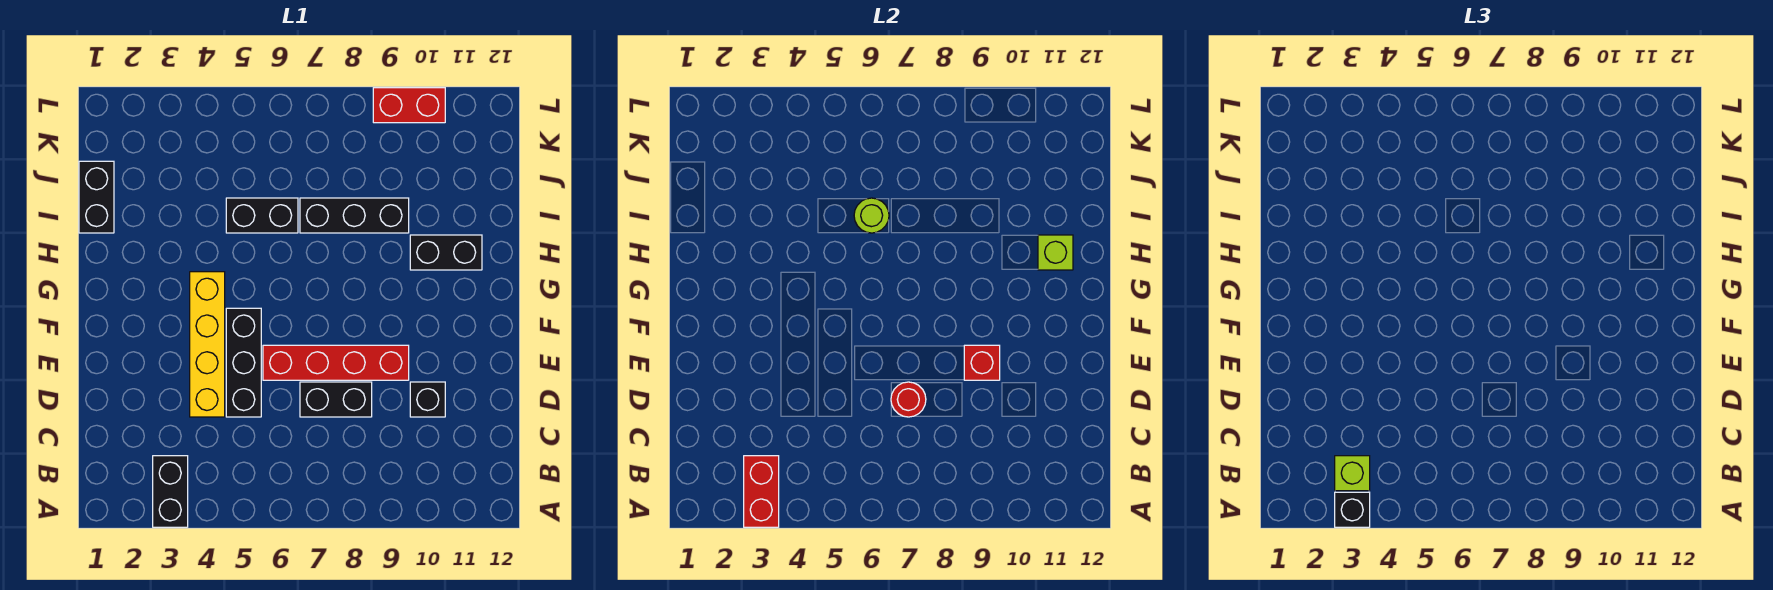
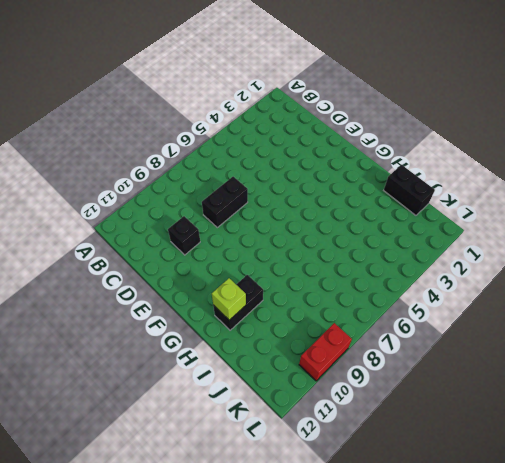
none -> black brick A3:B3 level 1
none -> yellow brick D4:G4 level 1
none -> black brick D5:F5 level 1

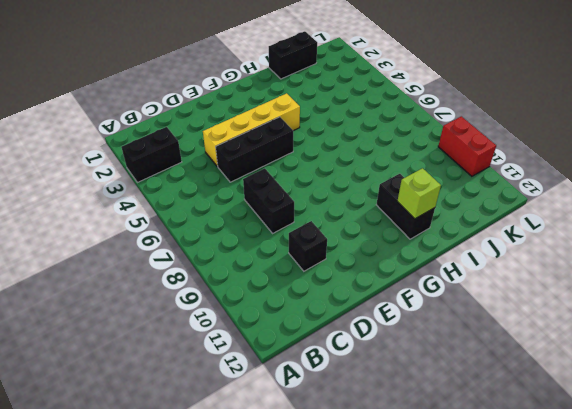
none -> red brick E6:E9 level 1
none -> black brick I5:I6 level 1
none -> black brick I7:I9 level 1

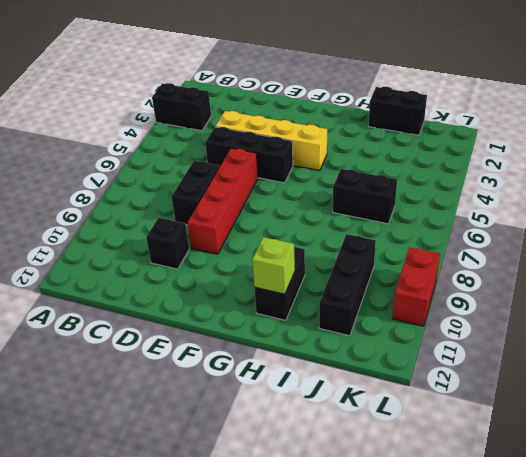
black brick I6:J6 level 1 -> black brick I5:I6 level 1
black brick J9:J11 level 1 -> black brick I7:I9 level 1
none -> red brick A3:B3 level 2
none -> red round brick D7 level 2
none -> red brick E9 level 2

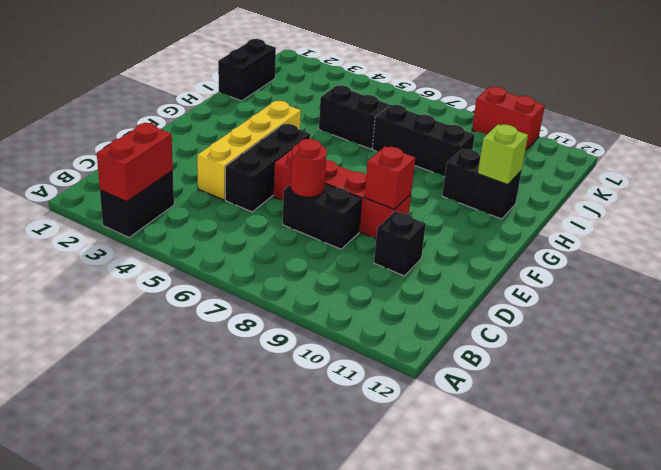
none -> lime round brick I6 level 2
none -> black brick A3 level 3
none -> lime brick B3 level 3

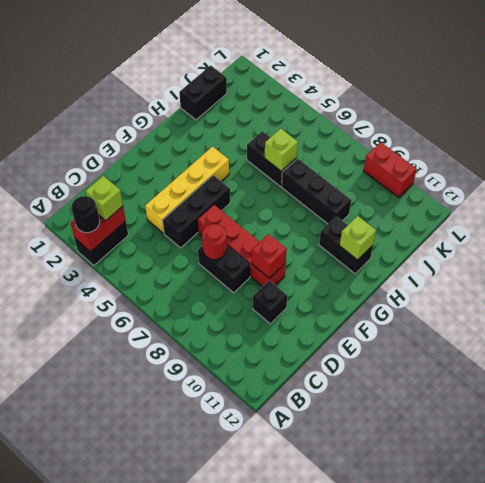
black round brick A3 level 3 -> black brick A3 level 3
lime brick I6 level 2 -> lime round brick I6 level 2

